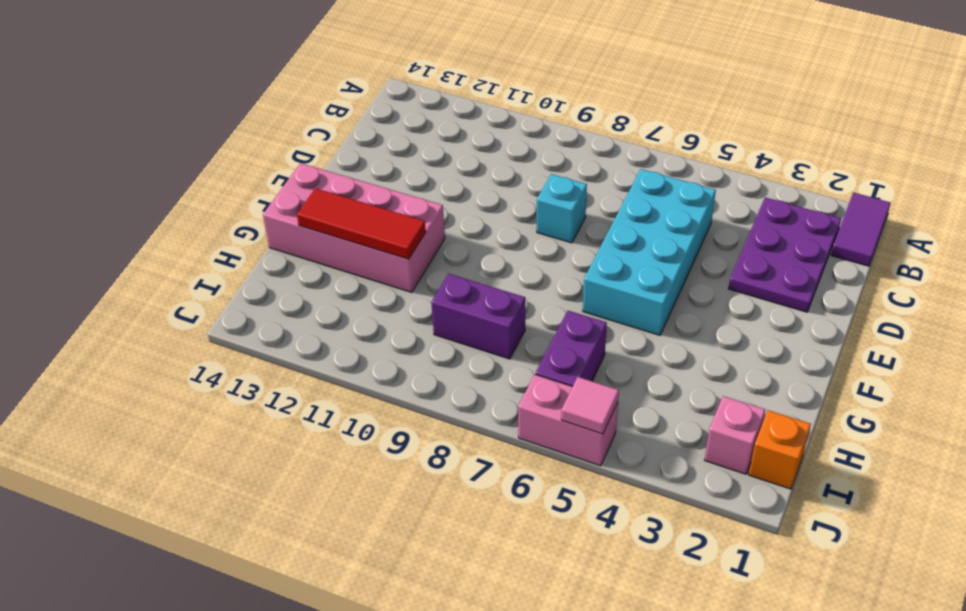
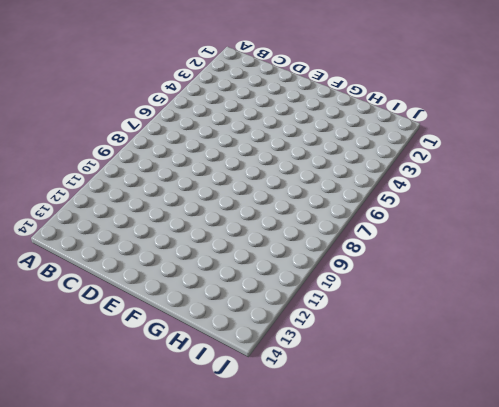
none -> purple tile A1:B1 level 1
none -> purple plate B2:D3 level 1
none -> cyan brick C5:F6 level 1

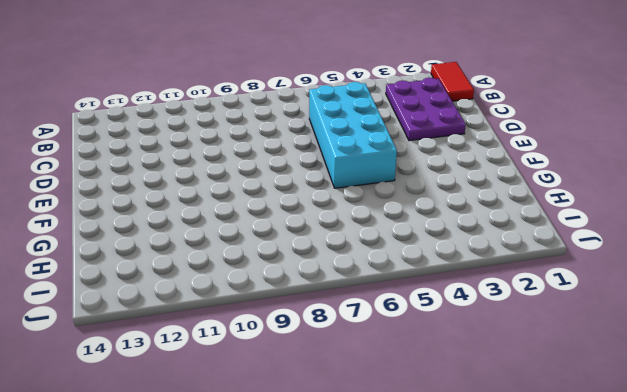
red tile A1:B1 level 1 -> purple tile A1:B1 level 1
none -> cyan brick D8 level 1
none -> pink brick F11:G14 level 1
none -> purple brick H6:I6 level 1

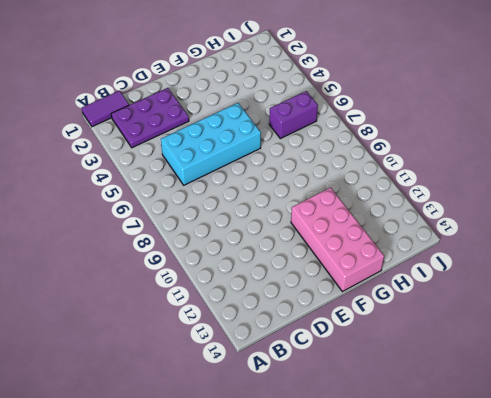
none -> cyan brick D8 level 1
none -> purple brick H8:H9 level 1
none -> orange brick I1 level 1

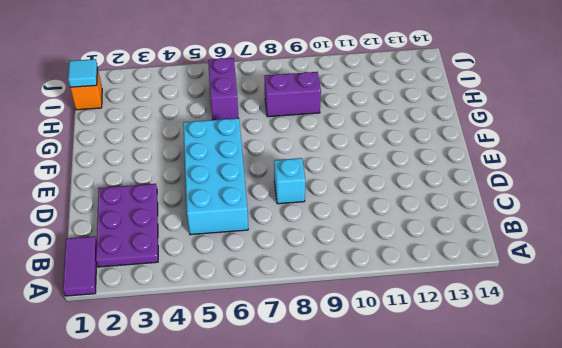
cyan tile I1 level 2 -> none
none -> pink brick F11:G14 level 1
none -> pink brick I2 level 1
none -> pink brick J5:J6 level 1

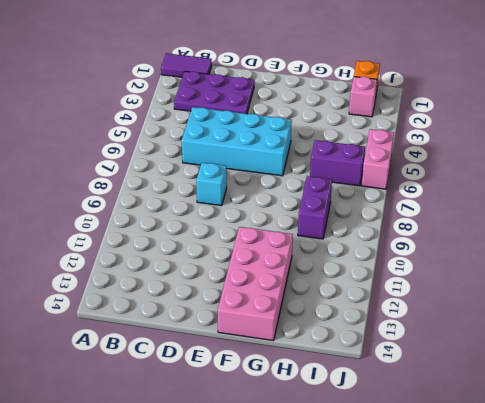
none -> red tile G11:G13 level 2
none -> pink tile J5 level 2

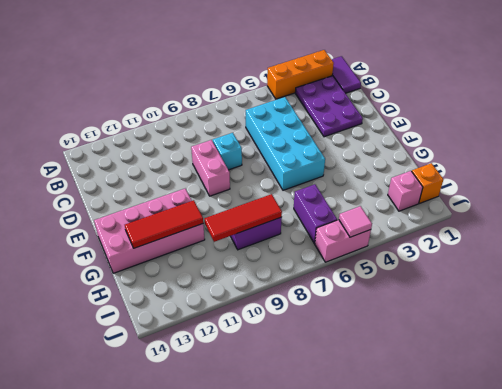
orange brick A2:A4 level 1 -> none
pink brick D9:E9 level 1 -> none
red tile H8:H10 level 2 -> none

